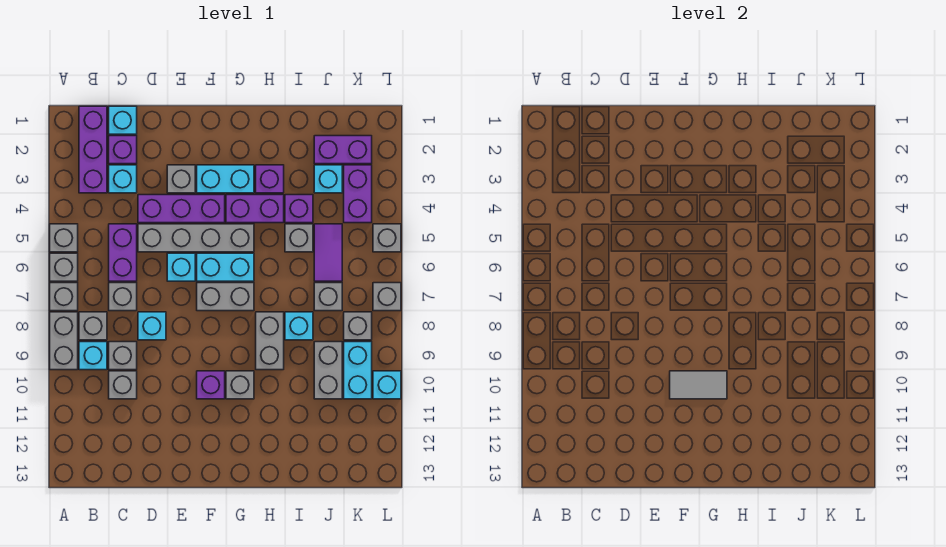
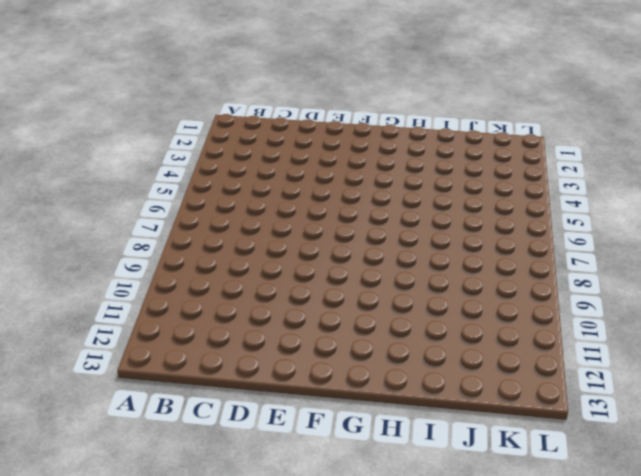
none -> grey brick A5 level 1
none -> grey brick A6 level 1
none -> grey brick A7 level 1
none -> grey brick A8:A9 level 1

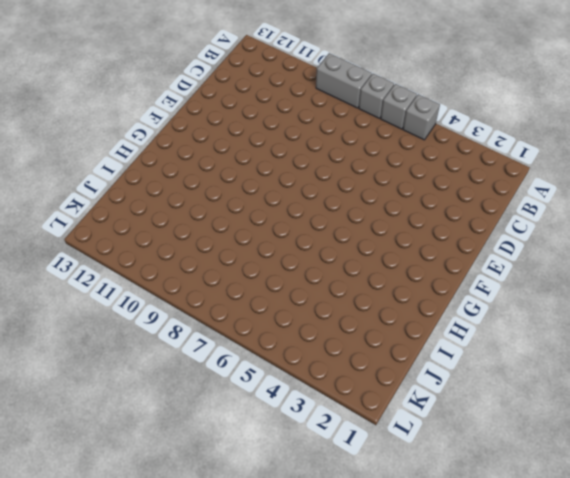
none -> purple brick B1:B3 level 1
none -> grey brick B8 level 1
none -> cyan brick B9 level 1
none -> cyan brick C1 level 1

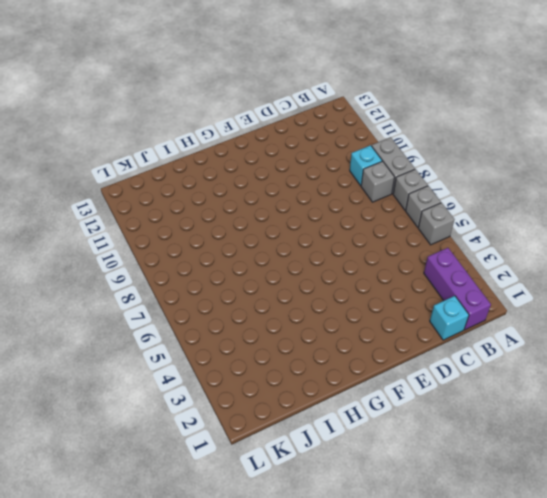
none -> purple brick C2 level 1
none -> cyan brick C3 level 1
none -> purple brick C5:C6 level 1
none -> grey brick C7 level 1

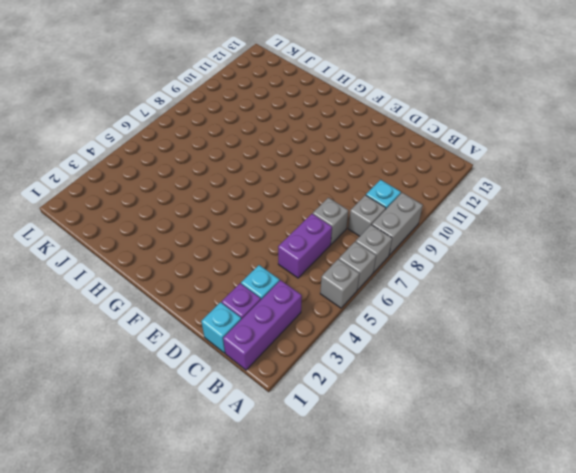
none -> grey brick C9 level 1
none -> grey brick C10 level 1
none -> purple brick D4:F4 level 1
none -> grey brick D5:G5 level 1

